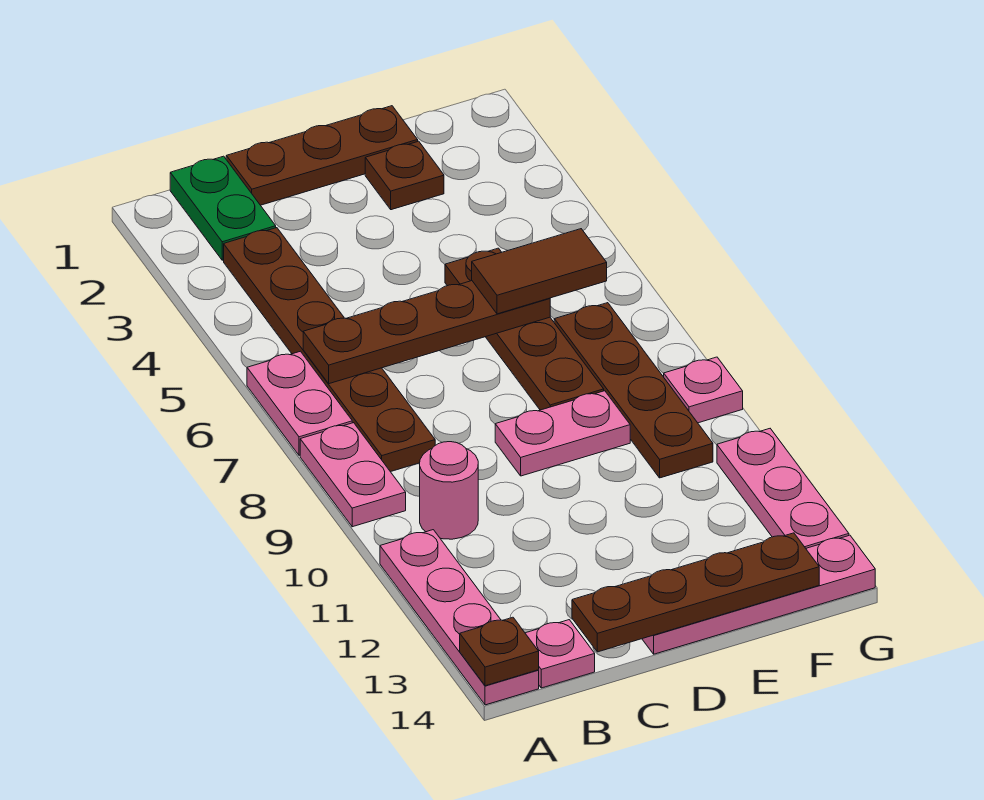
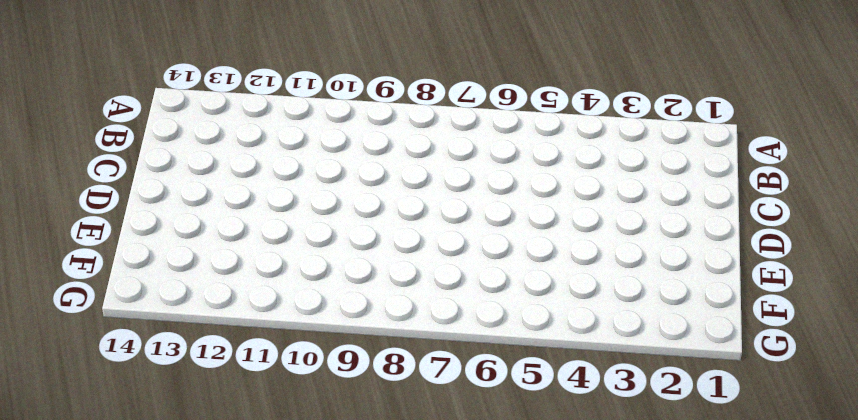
none -> pink plate A6:A7 level 1
none -> pink plate A8:A9 level 1
none -> pink plate A11:A14 level 1

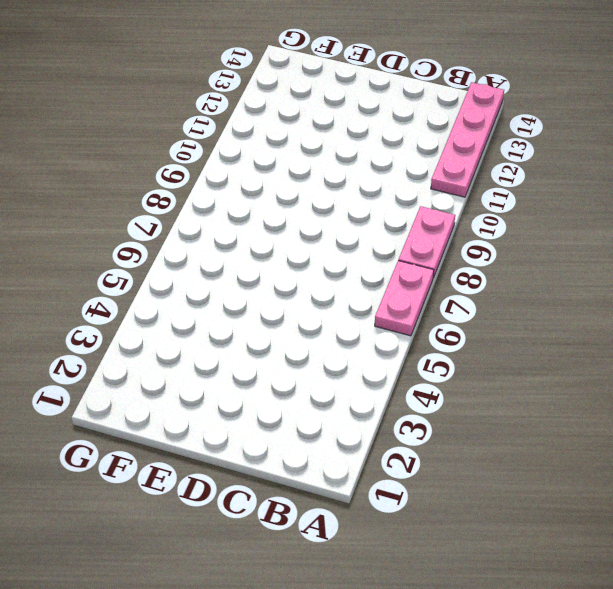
none -> green plate B1:B2 level 1
none -> brown plate B3:B8 level 1
none -> pink round brick B10 level 1

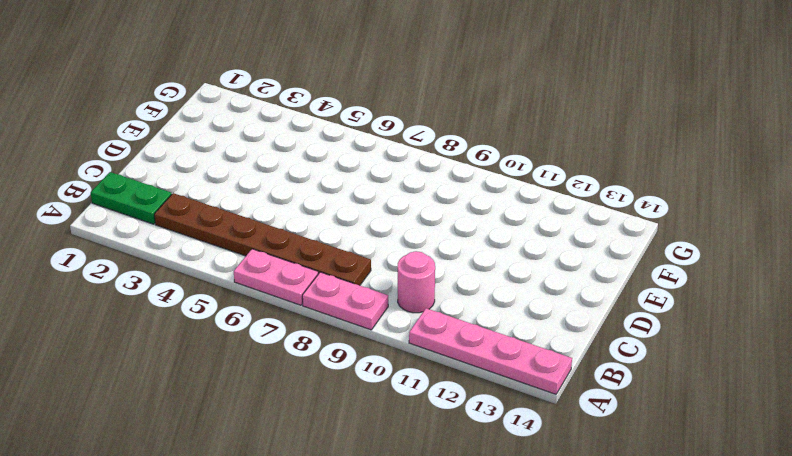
none -> pink plate B14 level 1
none -> brown plate C1:E1 level 1
none -> pink plate D9:E9 level 1

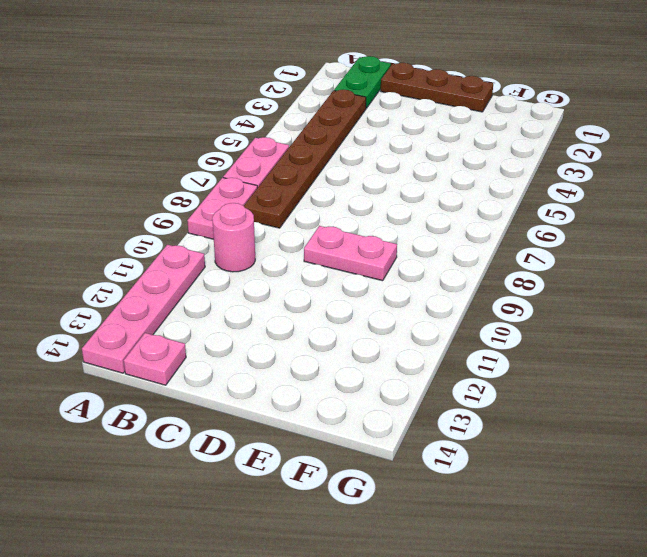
none -> pink plate D14:G14 level 1
none -> brown plate E2 level 1
none -> brown plate E5:E8 level 1

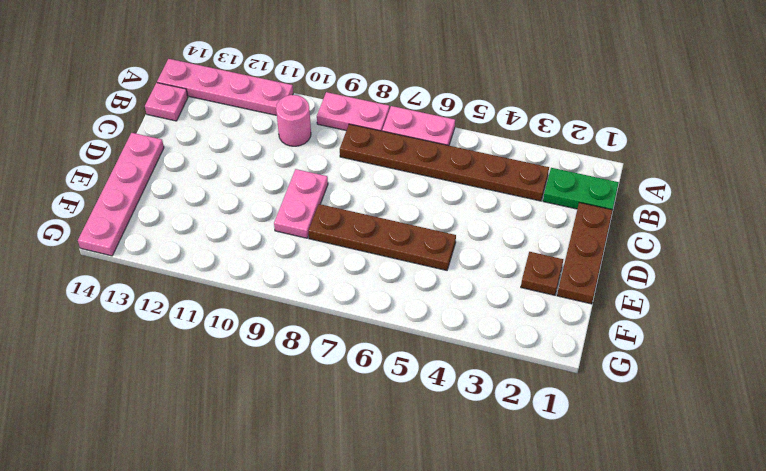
none -> brown plate F7:F10 level 1
none -> pink plate G9 level 1
none -> pink plate G11:G13 level 1

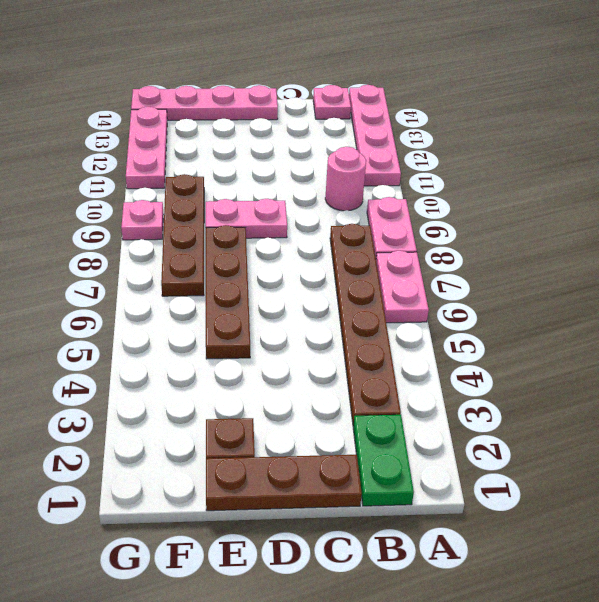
none -> brown plate A14 level 2
none -> brown plate B6:E6 level 2
none -> brown plate C14:F14 level 2

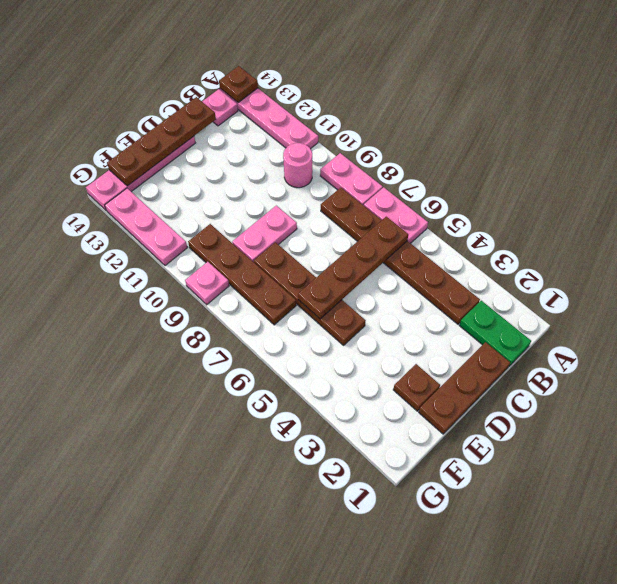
none -> brown tile E6:F6 level 3

